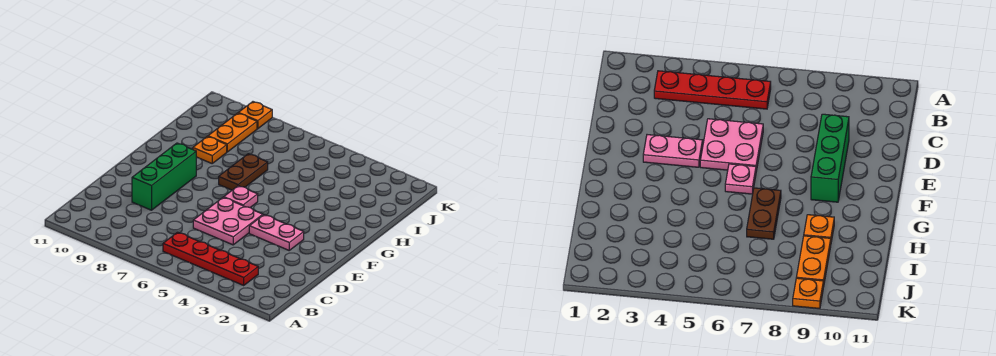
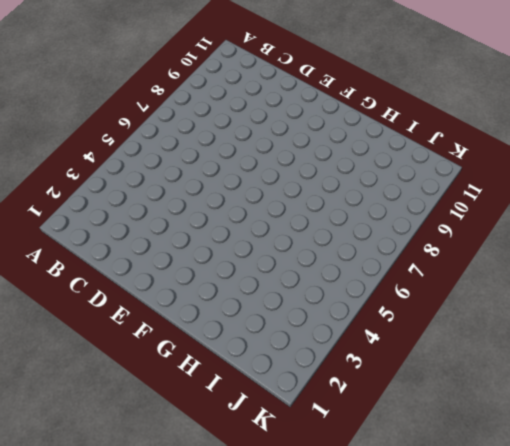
none -> red plate B3:B6 level 1
none -> pink plate D5:E6 level 1

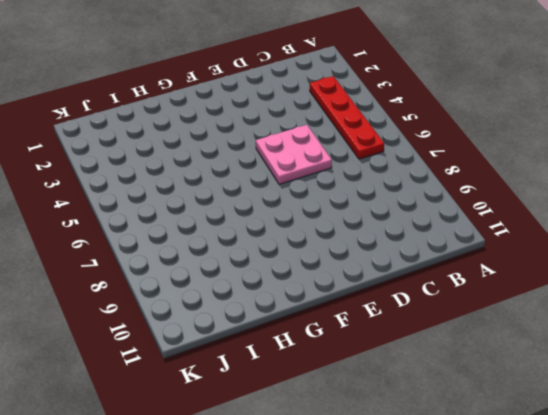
none -> green brick D9:F9 level 1
none -> pink plate E3:E4 level 1

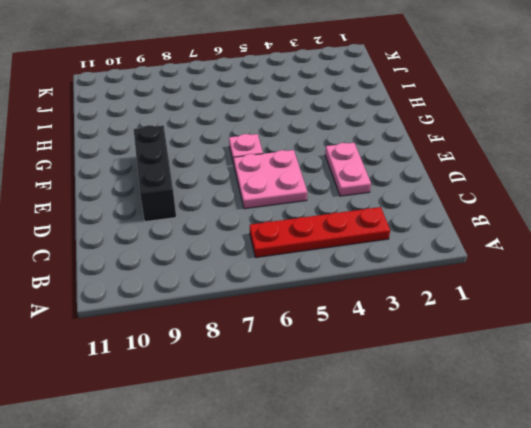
pink plate D3:E3 level 1 -> pink plate E3:E4 level 1
black brick D9:F9 level 1 -> green brick D9:F9 level 1
none -> brown plate G7:H7 level 1
none -> orange plate H9 level 1

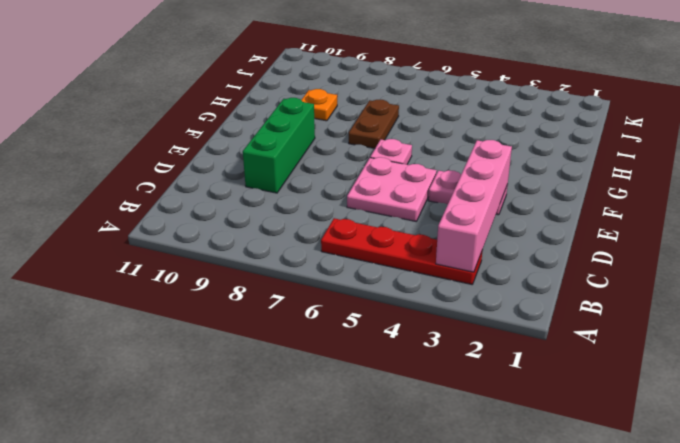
pink brick B3:E3 level 2 -> none
none -> orange plate I9:J9 level 1
none -> orange plate K9 level 1

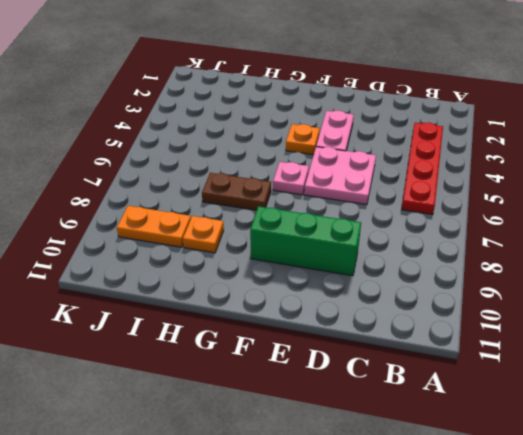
orange plate F4 level 1 -> orange plate K9 level 1

